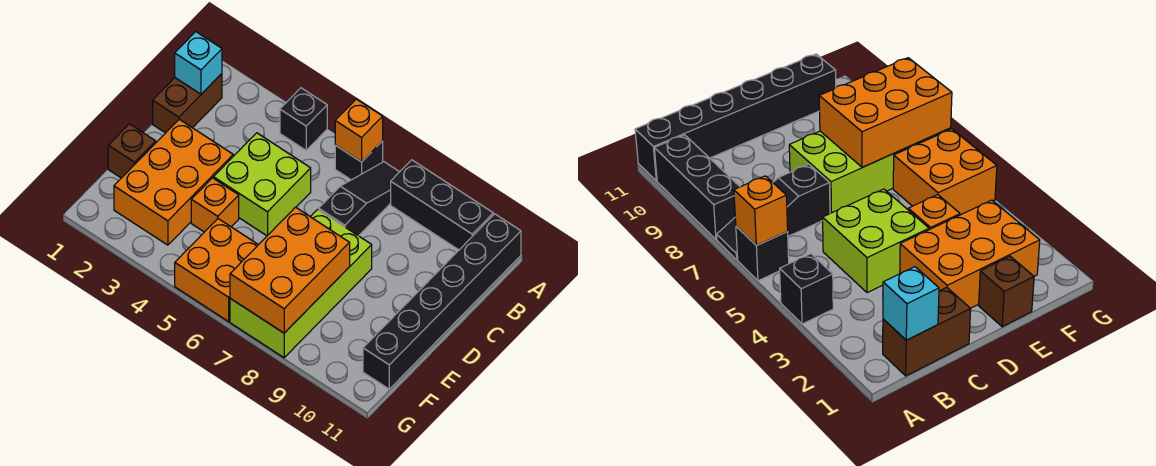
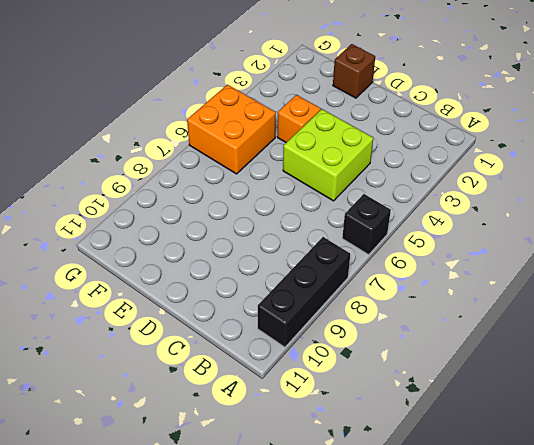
none -> black brick A4 level 1
none -> black slope A7:C7 level 1 top C
none -> black brick A11:F11 level 1

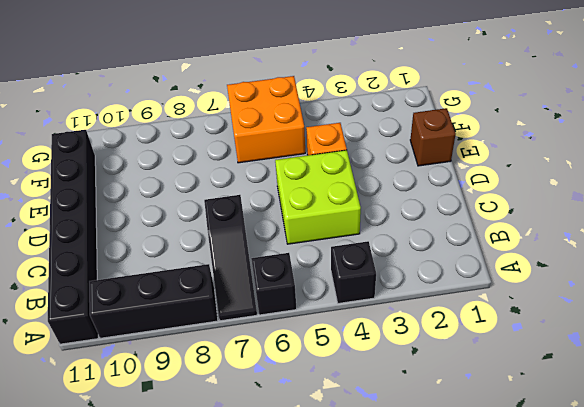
none -> brown brick B1:C1 level 1
none -> orange brick D2:F3 level 1
none -> lime brick D7:G8 level 1

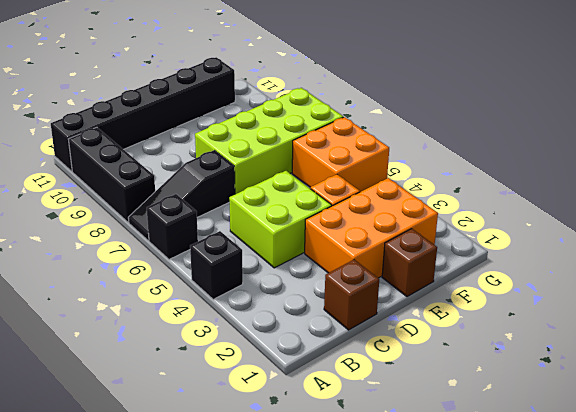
brown brick C1 level 1 -> brown brick B1:C1 level 1
none -> orange brick A6 level 2
none -> cyan brick B1 level 2
none -> orange brick E7:G8 level 2

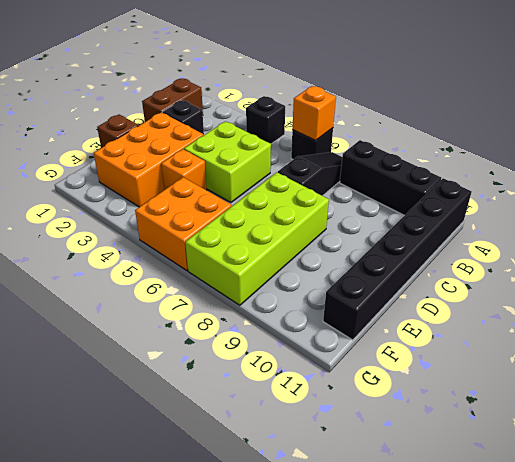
black brick C2 level 1 -> none
none -> cyan brick B1 level 2
none -> orange brick E7:G8 level 2

